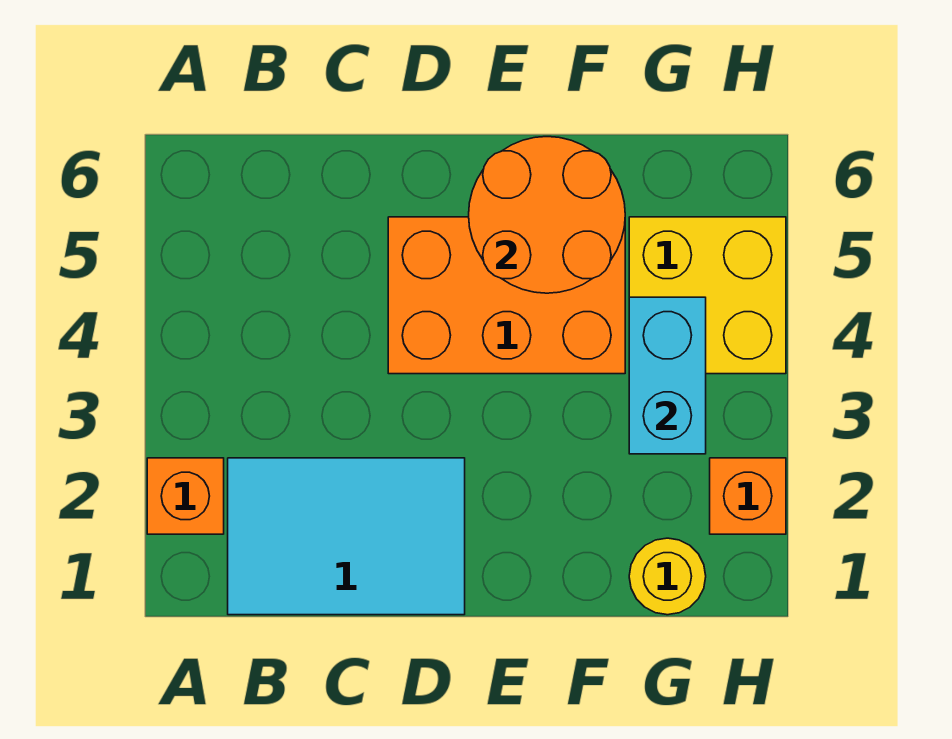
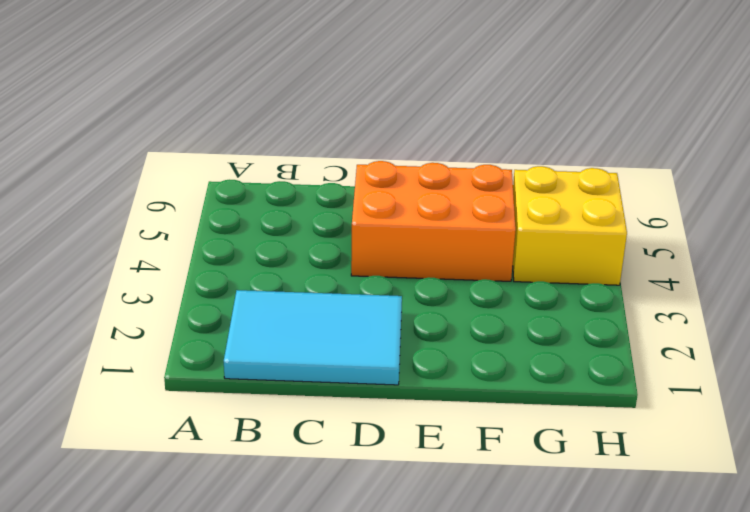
none -> orange brick A2 level 1
none -> yellow round brick G1 level 1

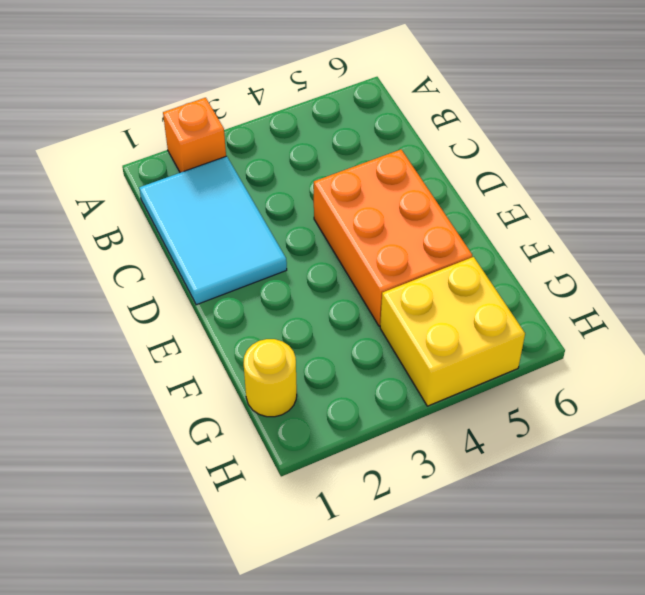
none -> orange brick H2 level 1
none -> orange round brick E5:F6 level 2

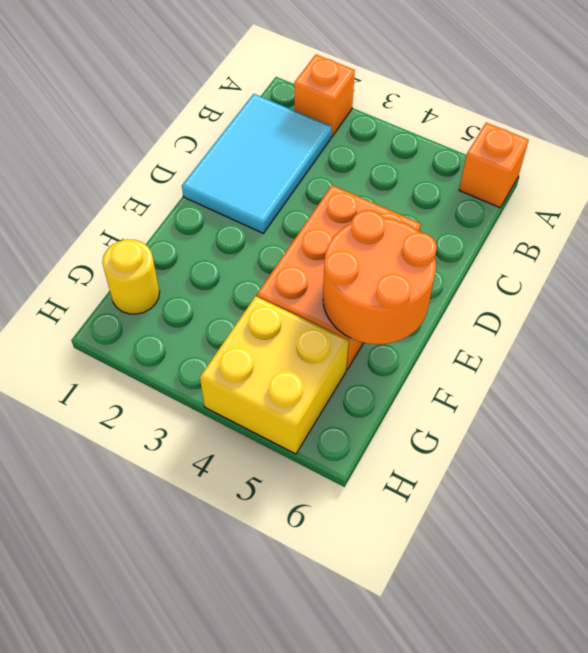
orange brick A6 level 1 -> orange brick H2 level 1
none -> cyan brick G3:G4 level 2

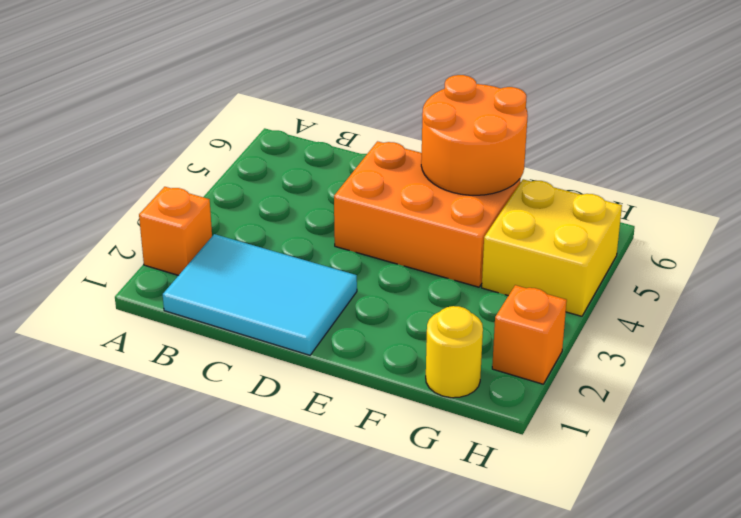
none -> cyan brick G3:G4 level 2

